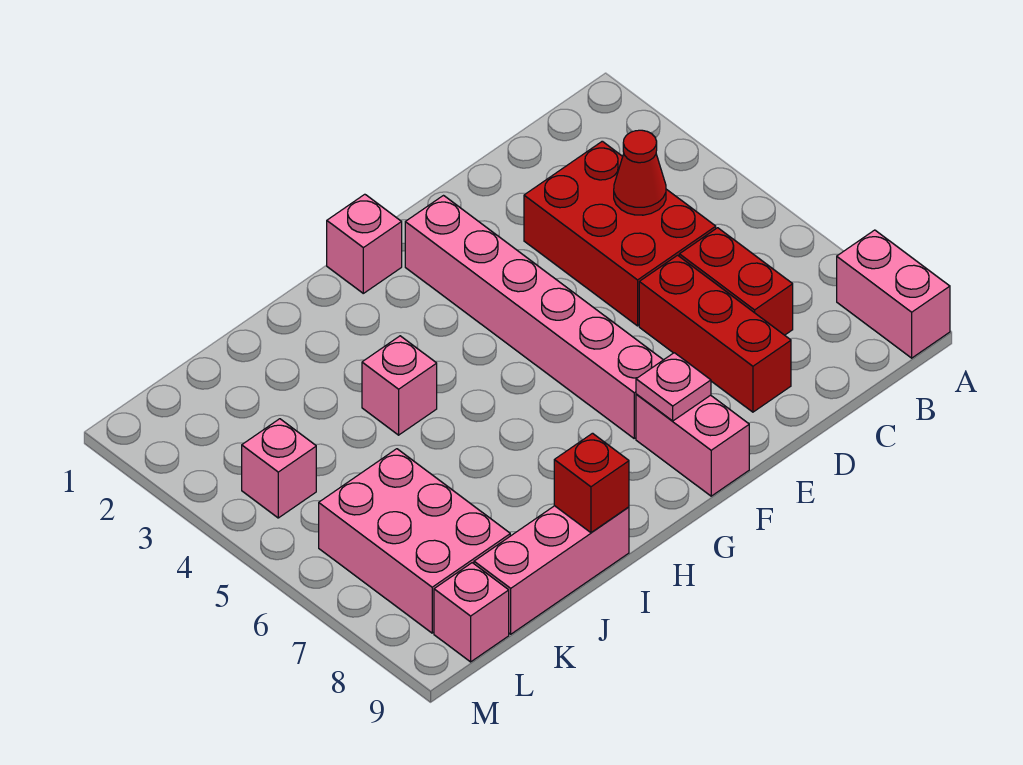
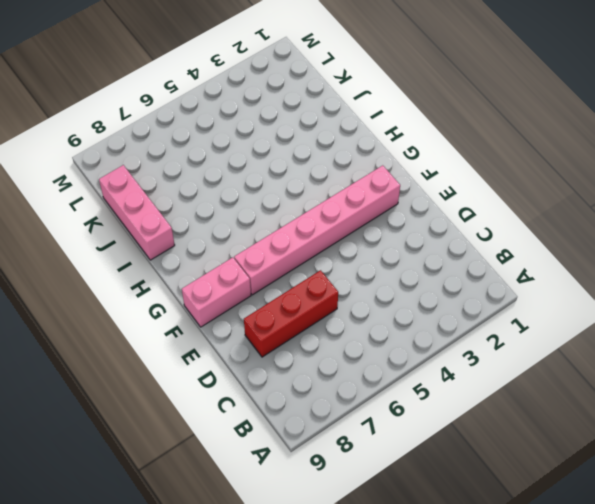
none -> pink brick A8:A9 level 1
none -> red brick C3:D5 level 1
none -> red brick C6:C7 level 1

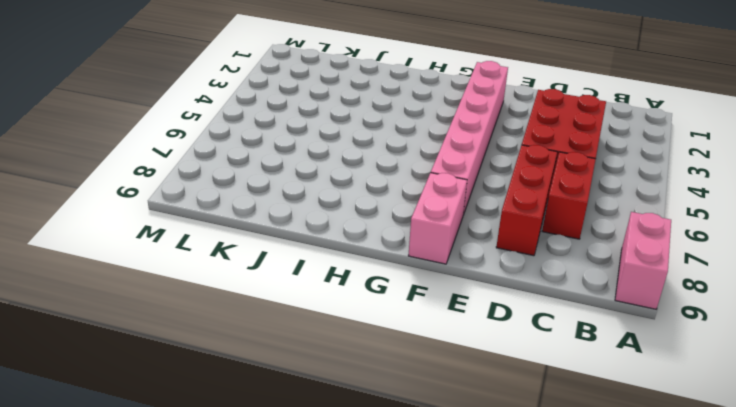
none -> pink brick G1 level 1
none -> pink brick I4 level 1
none -> pink brick I9:K9 level 1

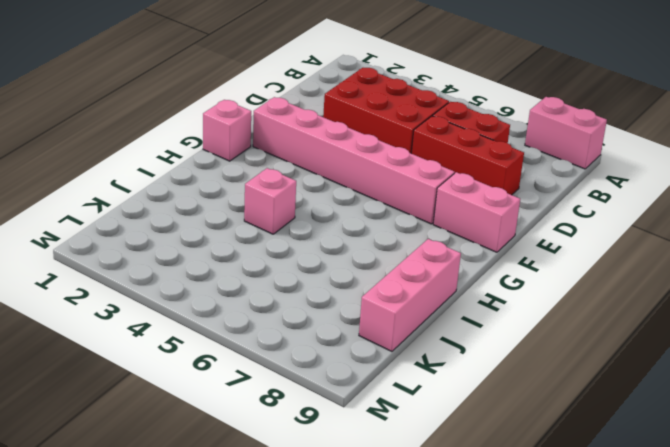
none -> pink brick K6:L8 level 1
none -> pink brick L4 level 1
none -> pink brick L9 level 1

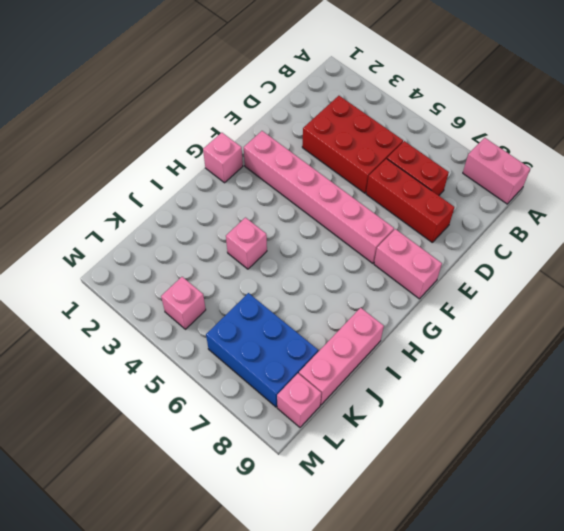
blue brick K6:L8 level 1 -> pink brick K6:L8 level 1
none -> red cone C4 level 2
none -> pink plate F8 level 2
none -> red brick I9 level 2

